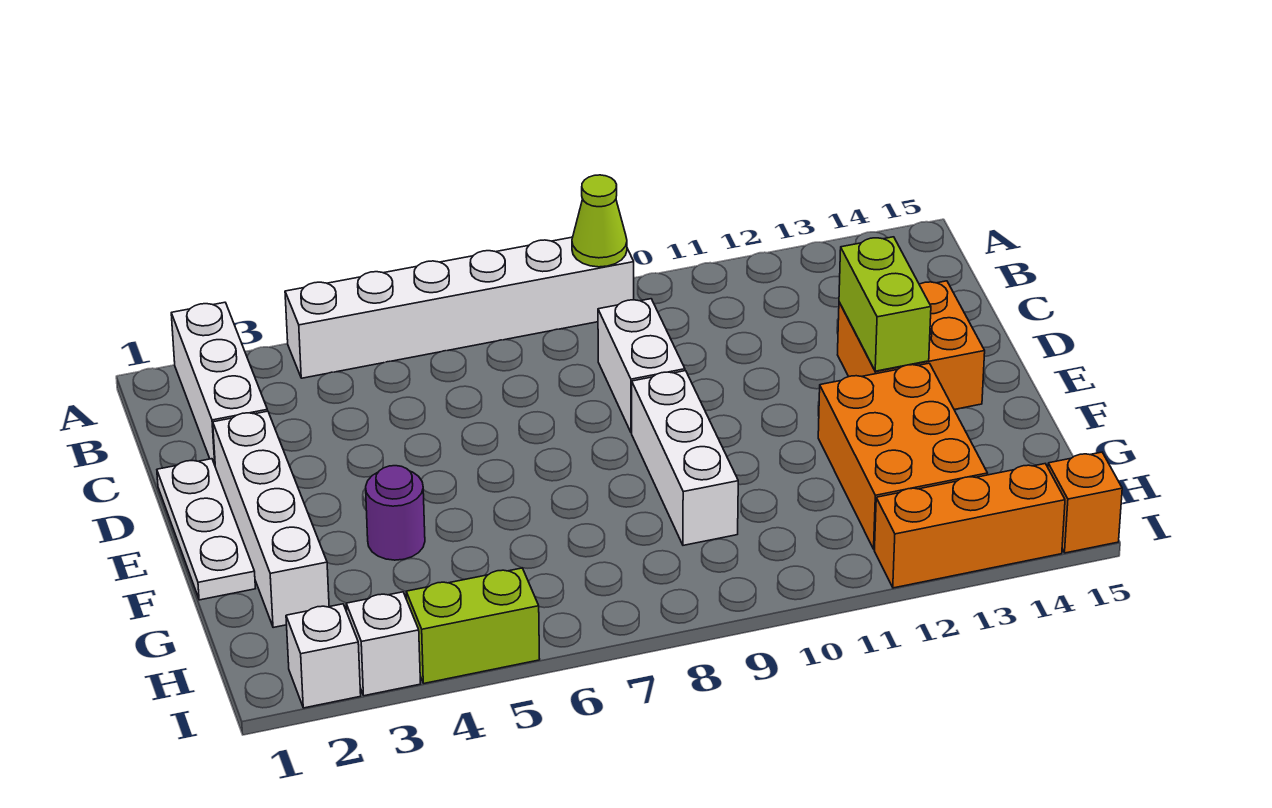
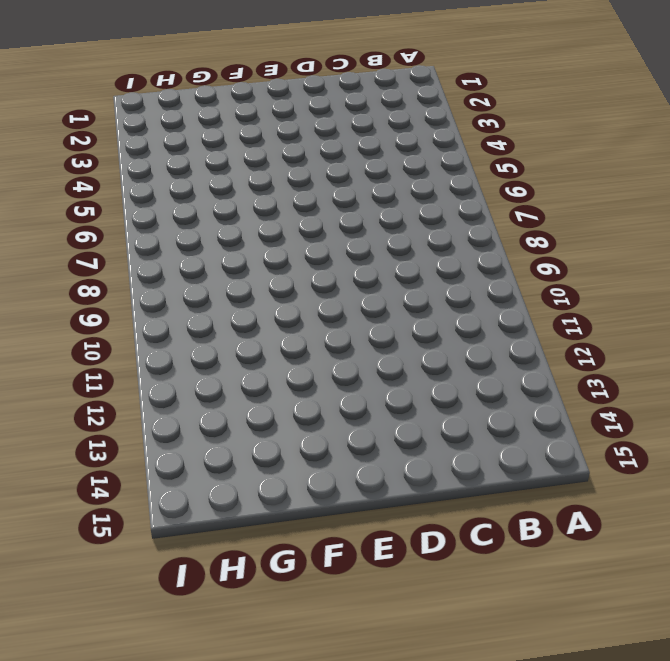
none -> white brick A2:C2 level 1
none -> white brick A4:A9 level 1
none -> white brick C9:D9 level 1

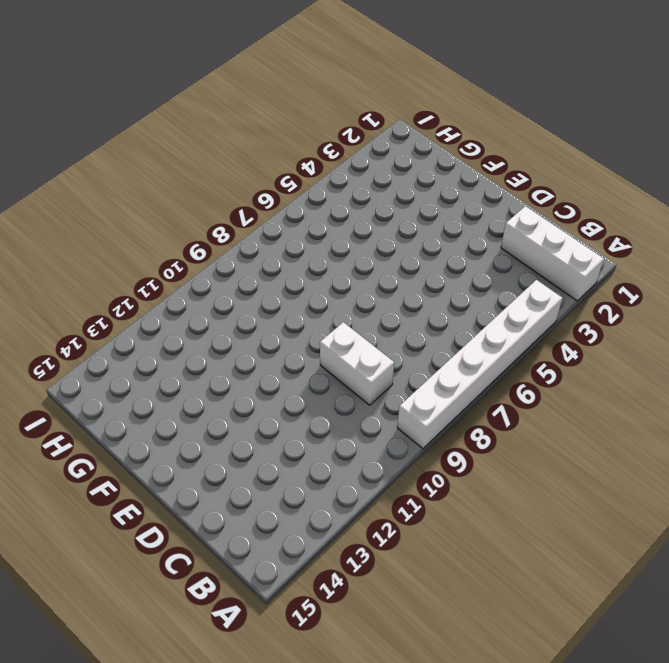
none -> white plate D1:F1 level 1
none -> white brick D2:G2 level 1
none -> orange brick D13:E14 level 1

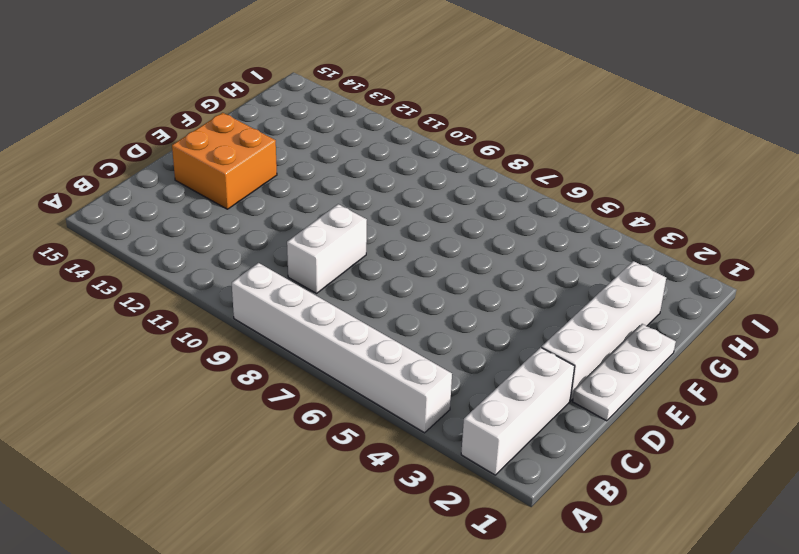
none -> white brick E9:G9 level 1
none -> purple round brick F4 level 1
none -> orange brick F12:H13 level 1

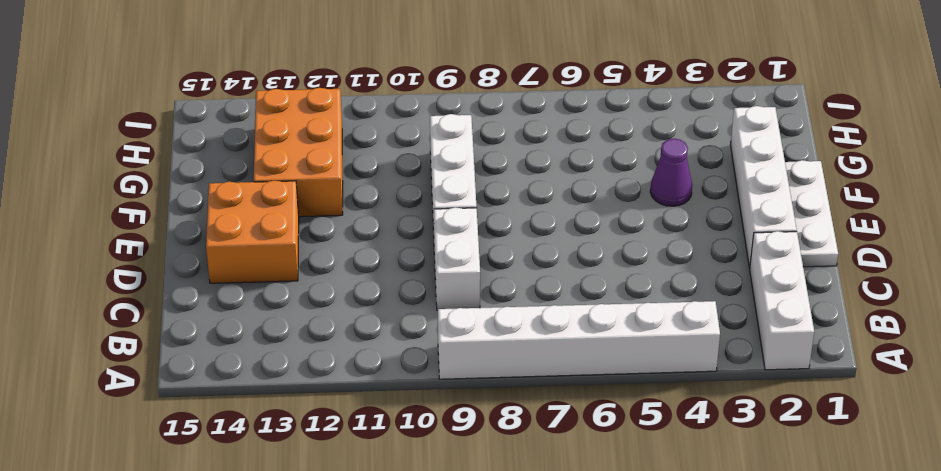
purple cone F4 level 1 -> purple round brick F4 level 1
none -> white brick I2 level 1
none -> white brick I3 level 1
none -> lime brick I4:I5 level 1

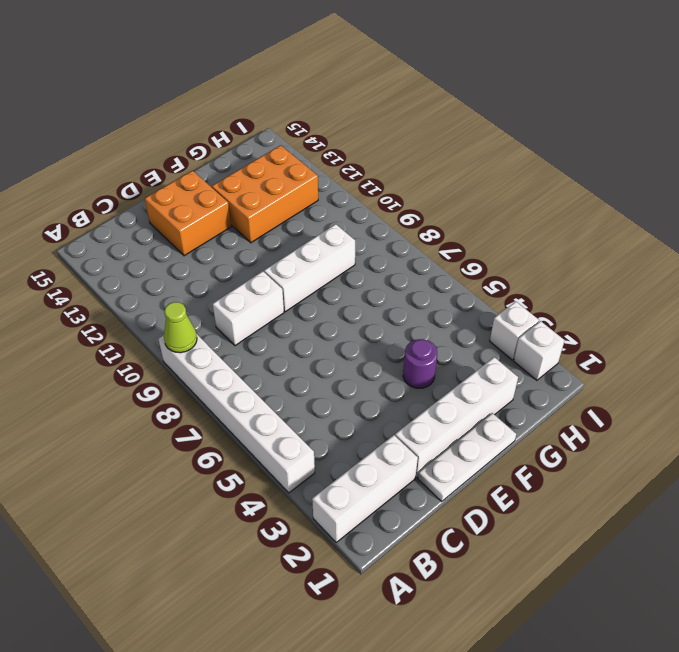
none -> lime brick I4:I5 level 1
none -> orange brick I12:I14 level 1
none -> orange brick I15 level 1

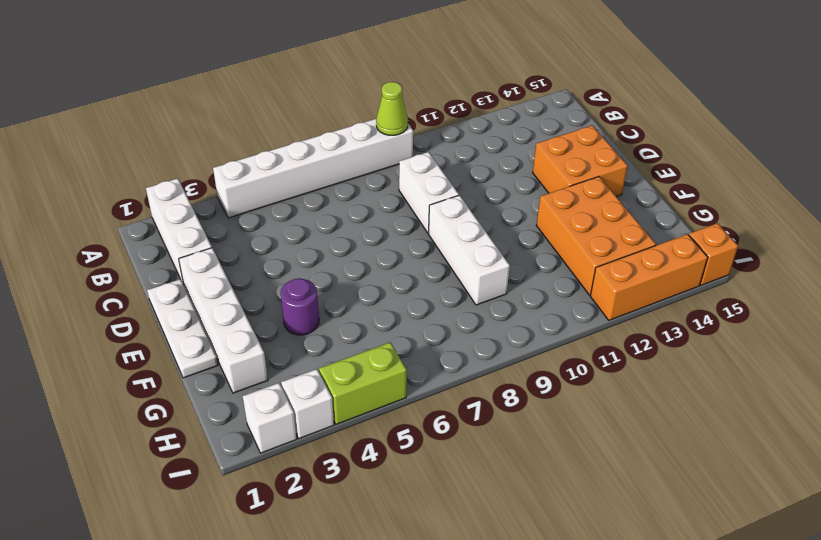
none -> lime brick D13:E13 level 2

